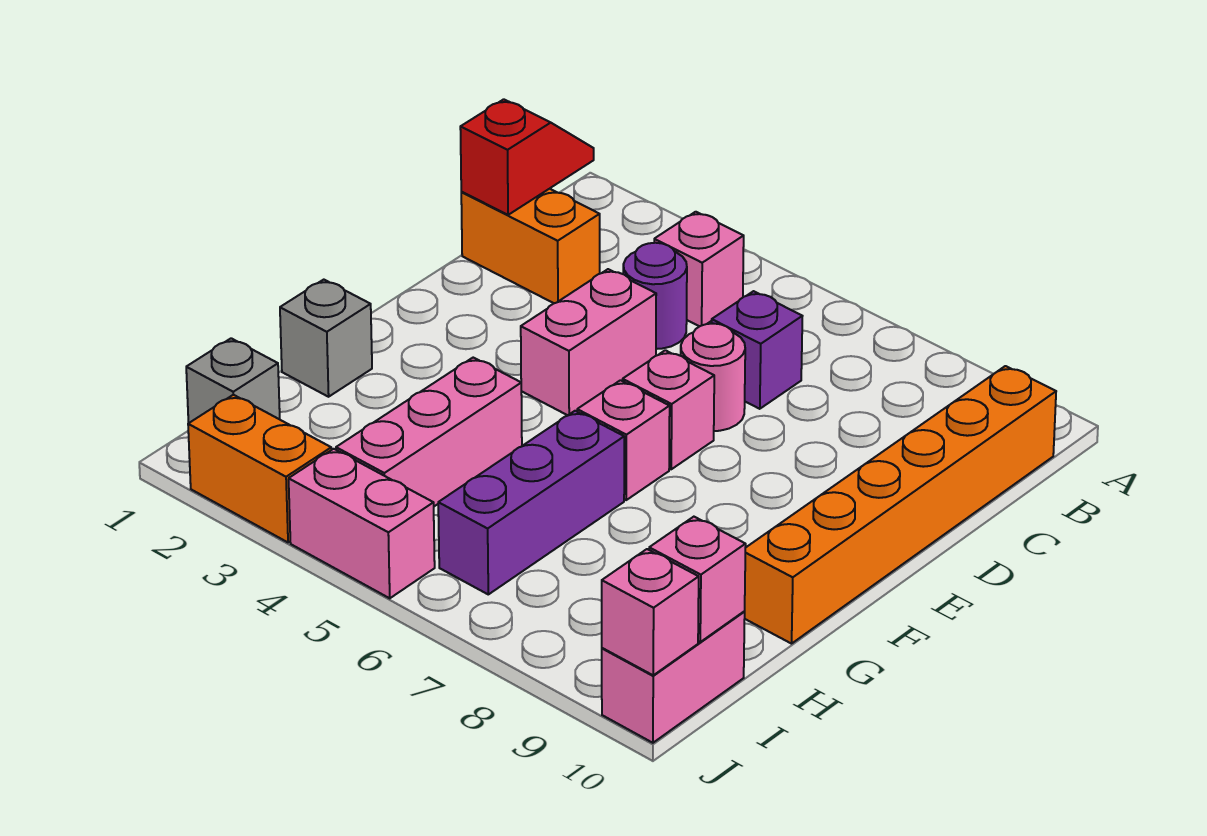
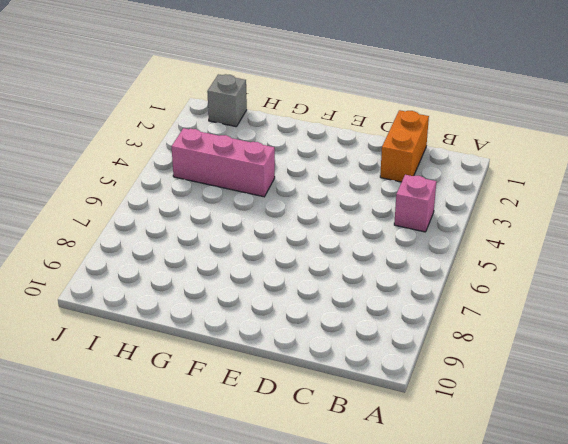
none -> orange brick B10:G10 level 1
none -> purple round brick C4 level 1
none -> purple brick C6 level 1

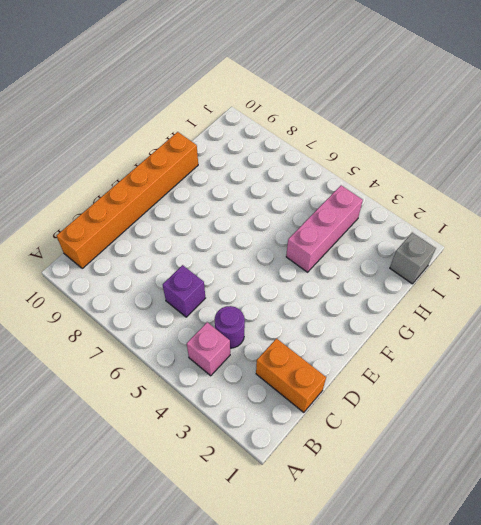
none -> pink brick D4:E4 level 1
none -> pink round brick D6 level 1
none -> pink brick E6 level 1

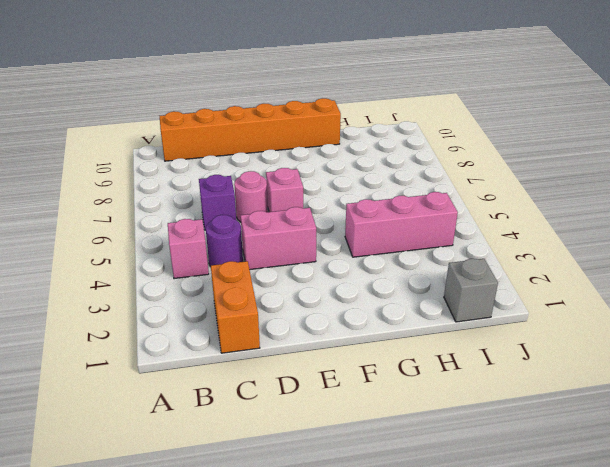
none -> pink brick F6 level 1
none -> grey brick G1 level 1
none -> purple brick G6:I6 level 1

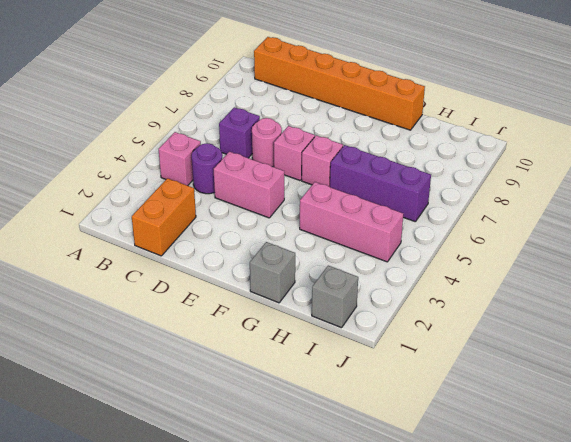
none -> pink brick I10:J10 level 1
none -> orange brick J2:J3 level 1
none -> pink brick J4:J5 level 1

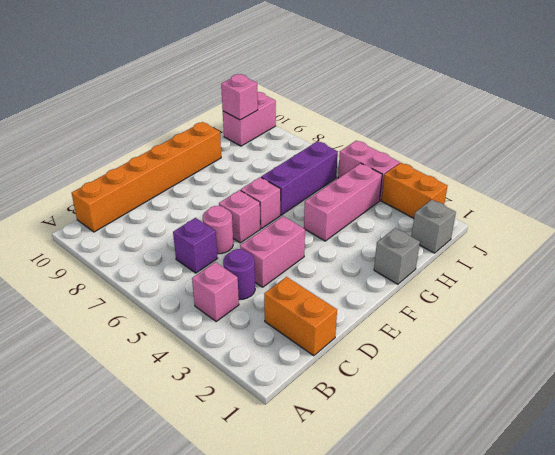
none -> red slope B1:C1 level 2 top C
none -> pink brick J10 level 2

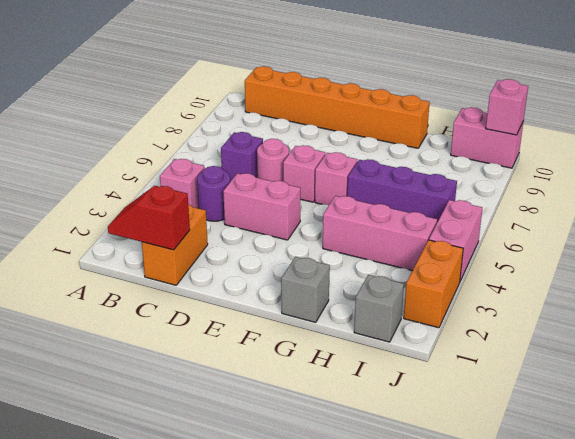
none -> pink brick I10 level 2

